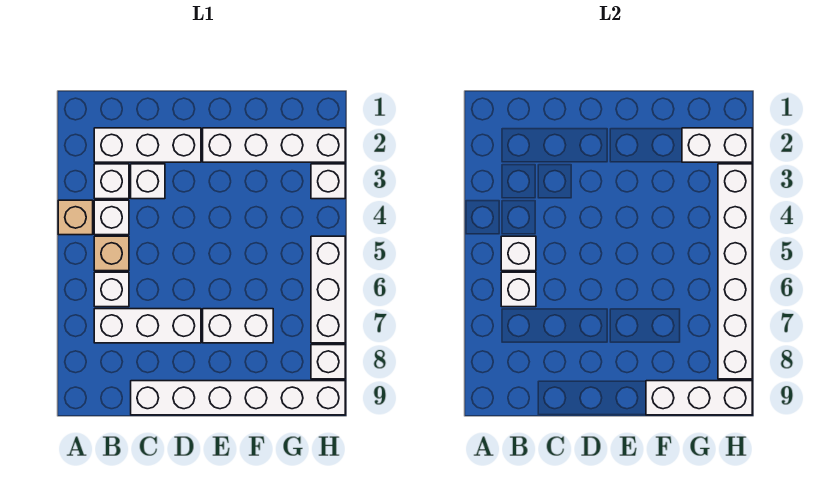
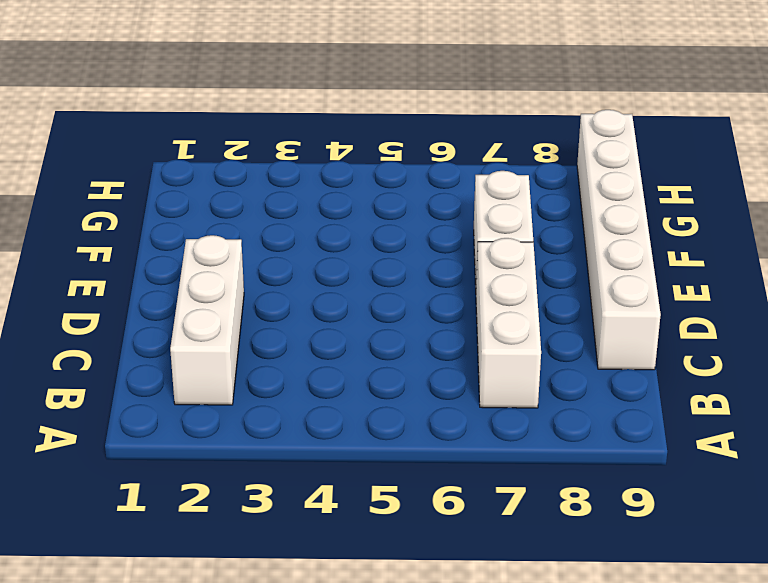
none -> tan brick A4 level 1
none -> white brick B3 level 1
none -> white brick B4 level 1

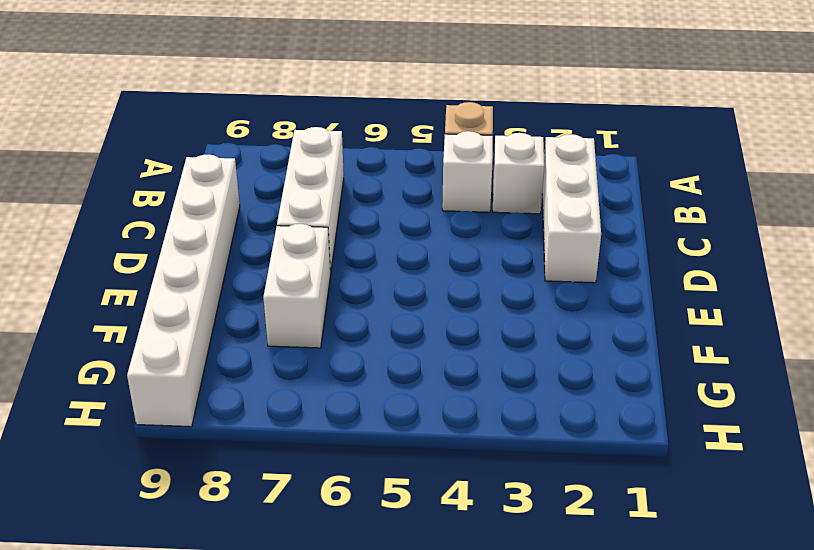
none -> tan brick B5 level 1
none -> white brick B6 level 1
none -> white brick C3 level 1

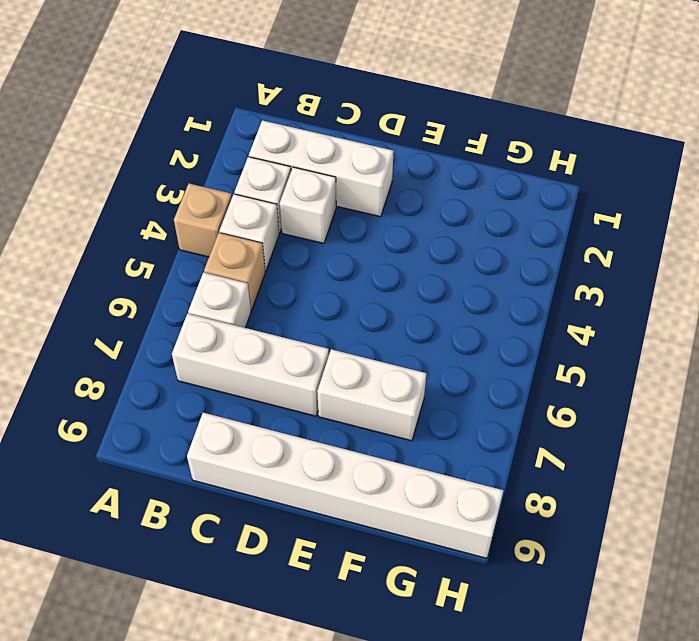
none -> white brick E2:H2 level 1
none -> white brick H3 level 1
none -> white brick H5:H7 level 1

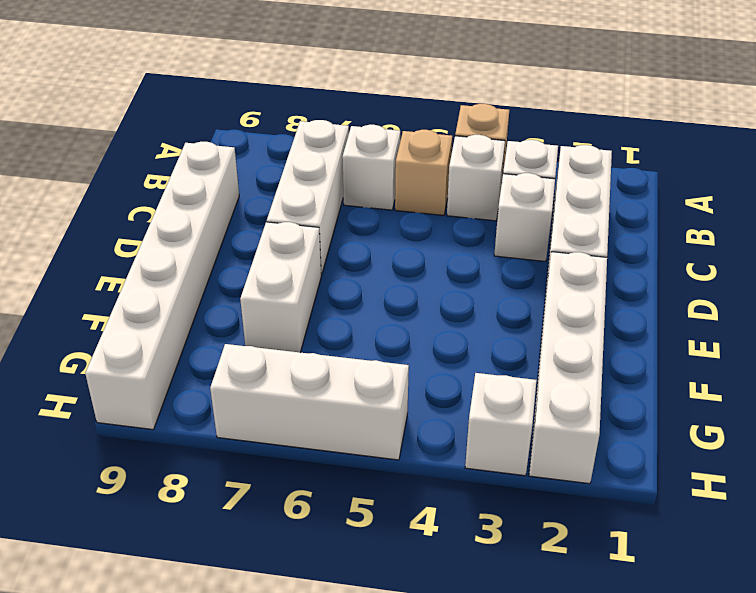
none -> white brick H8 level 1
none -> white brick B5 level 2
none -> white brick B6 level 2

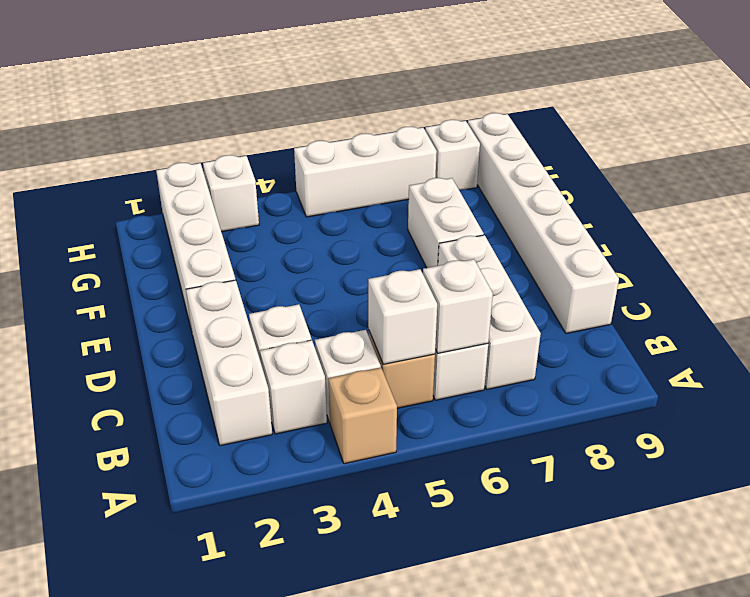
none -> white brick F9:H9 level 2
none -> white brick G2:H2 level 2
none -> white brick H3:H8 level 2

